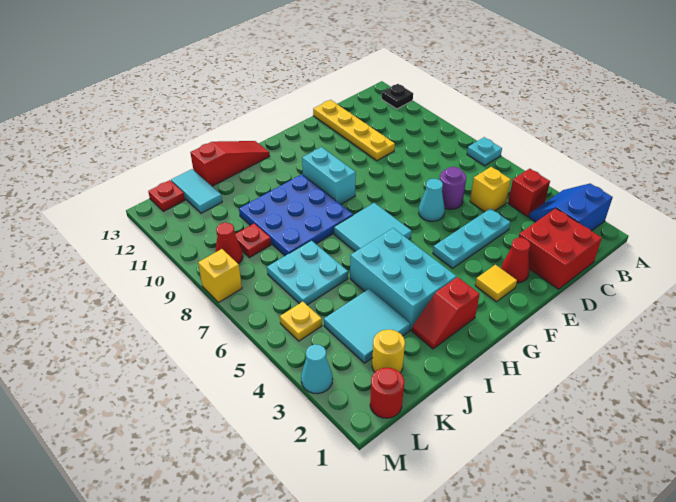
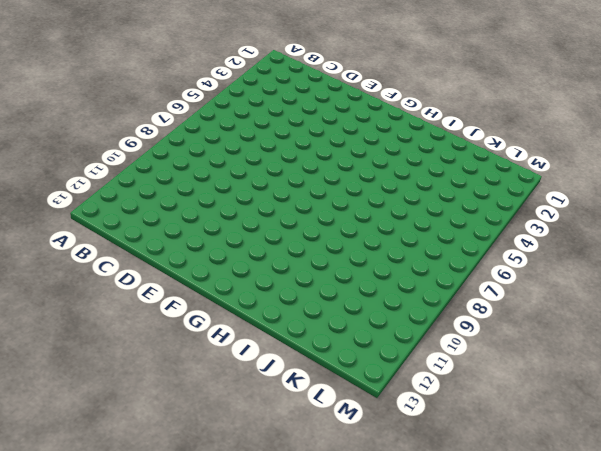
none -> blue slope A2:B3 level 1 top 2
none -> cyan plate A7 level 1
none -> black plate A12 level 1

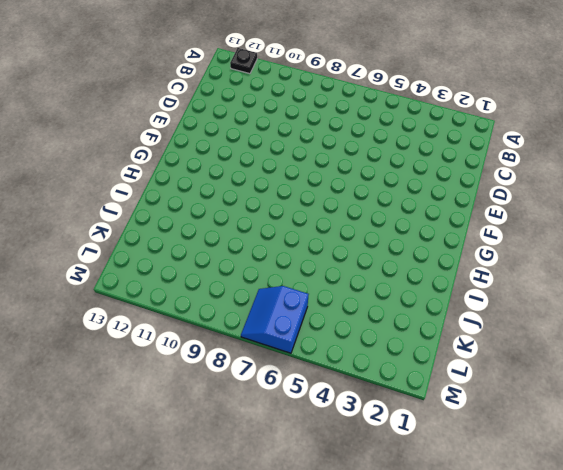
blue slope L6:M7 level 1 top 6 -> blue slope A2:B3 level 1 top 2
none -> cyan plate A7 level 1
none -> red brick B4 level 1
none -> red brick C1:D2 level 1

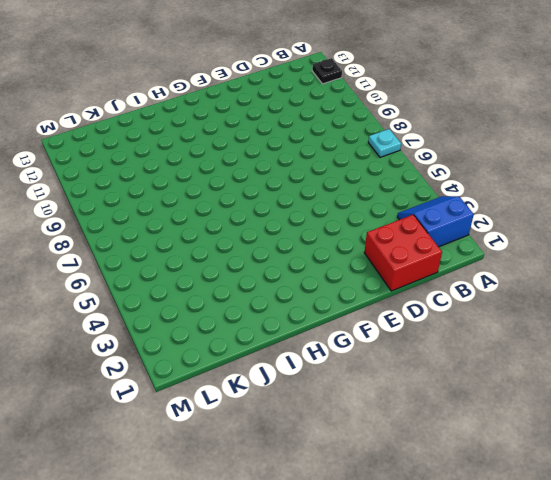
none -> red brick B4 level 1
none -> yellow brick C5 level 1
none -> cyan plate D4:F4 level 1

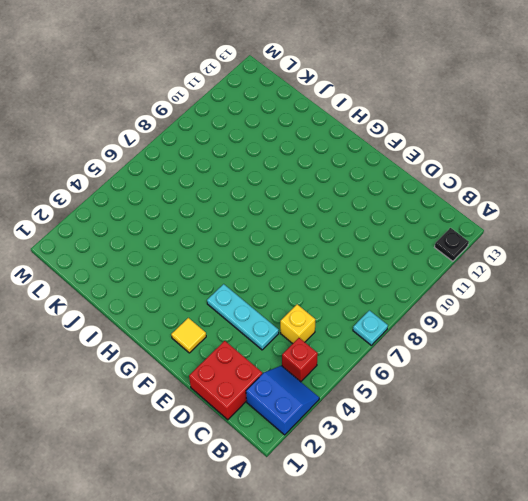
none -> purple round brick D6 level 1
none -> yellow plate D10:D13 level 1
none -> red cone E2 level 1

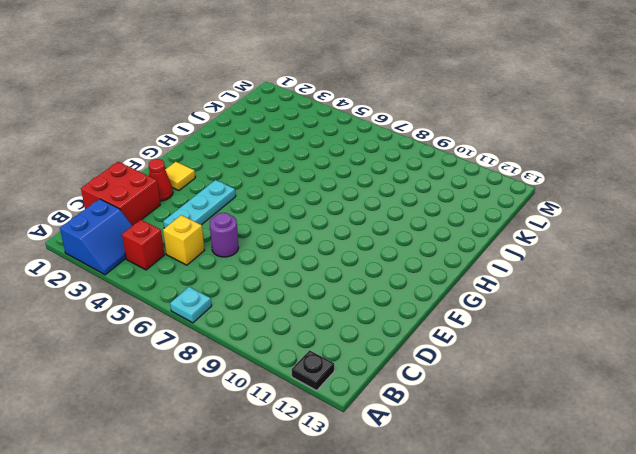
none -> yellow plate D10:D13 level 1
none -> cyan cone E6 level 1
none -> cyan tile G6:H7 level 1

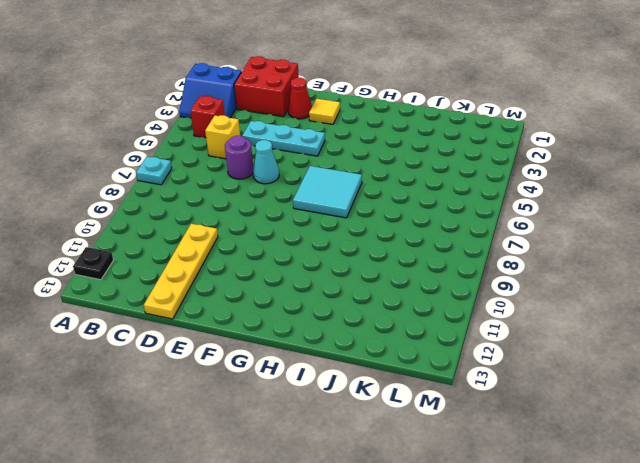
none -> cyan brick G9:G10 level 1
none -> red slope H2:I2 level 1 top H
none -> cyan brick H3:I5 level 1

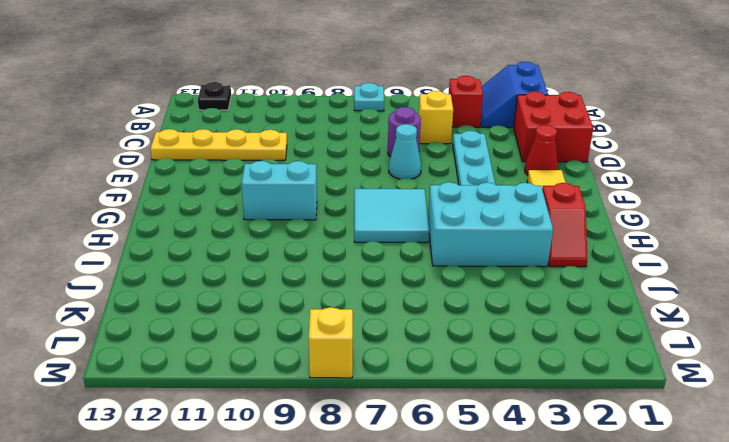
none -> blue plate H8:J10 level 1
none -> red slope H13:J13 level 1 top J
none -> cyan tile J3:K4 level 1

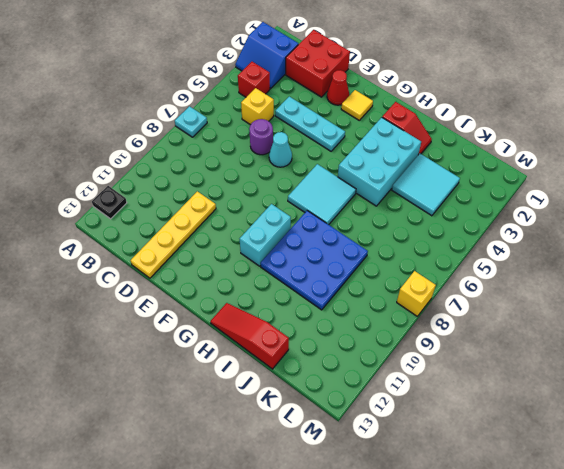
none -> cyan plate J6:K7 level 1
none -> yellow round brick K2 level 1
none -> red plate K9 level 1

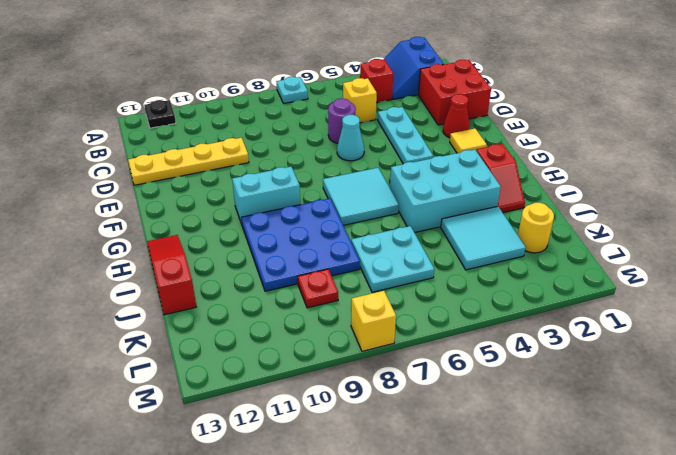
none -> cyan tile K12:K13 level 1
none -> red round brick L1 level 1
none -> yellow plate L5 level 1

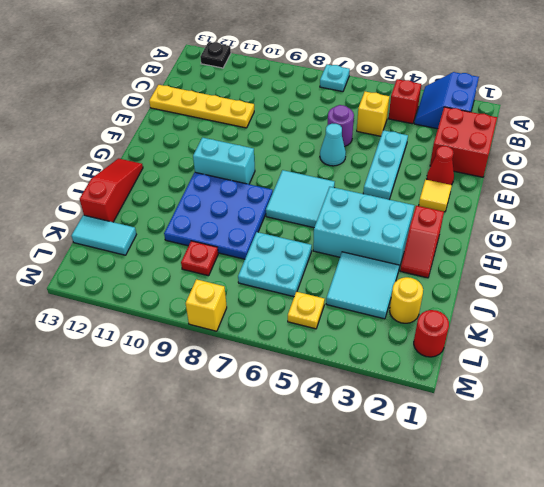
none -> red cone L9 level 1
none -> red plate L13 level 1
none -> cyan cone M3 level 1

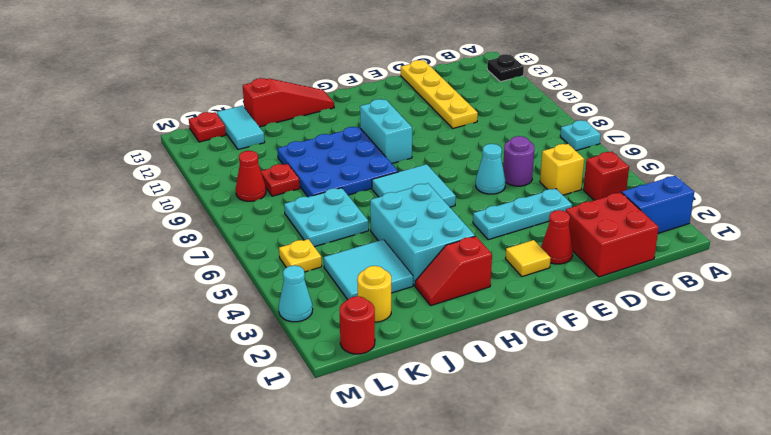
none -> yellow brick M8 level 1

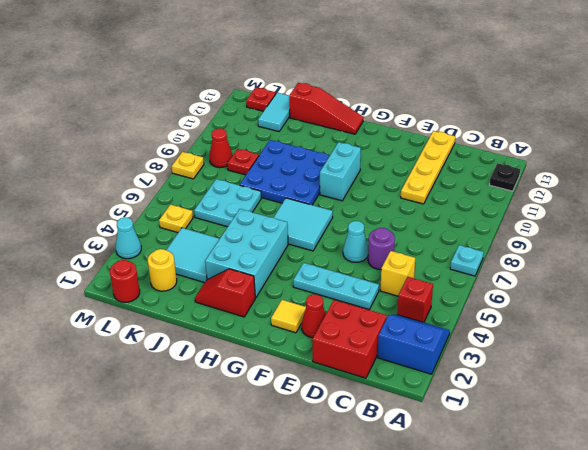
yellow plate M8 level 1 -> yellow brick M8 level 1

